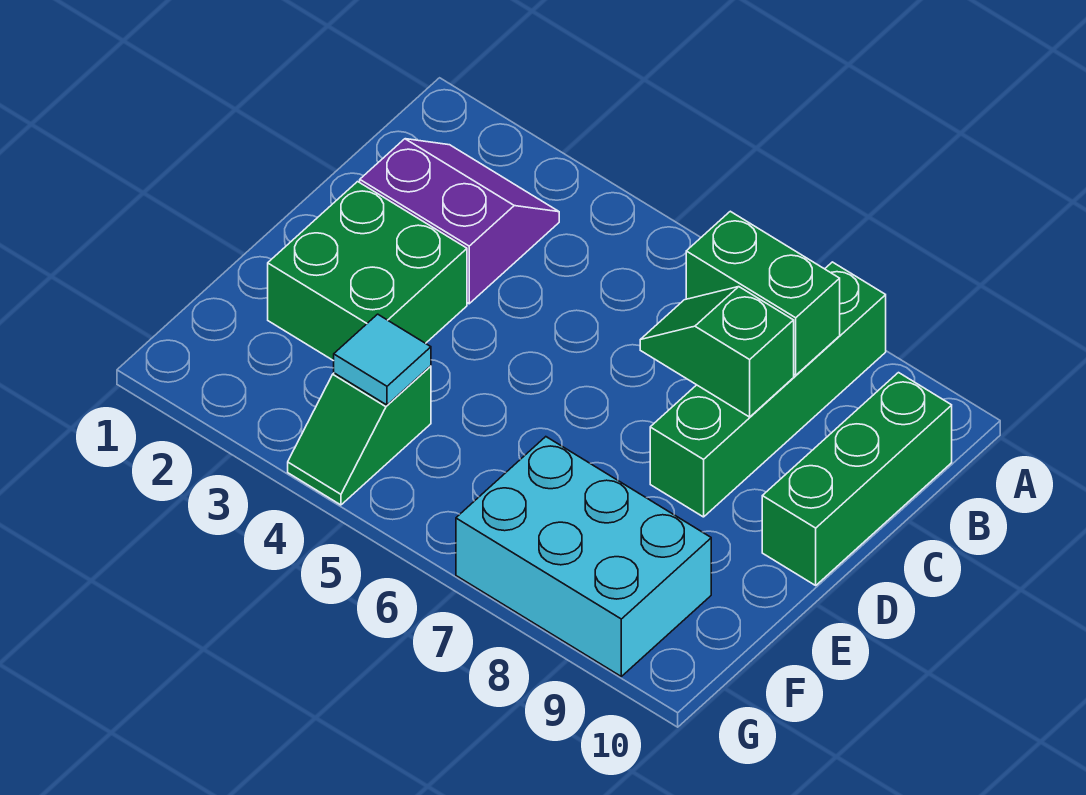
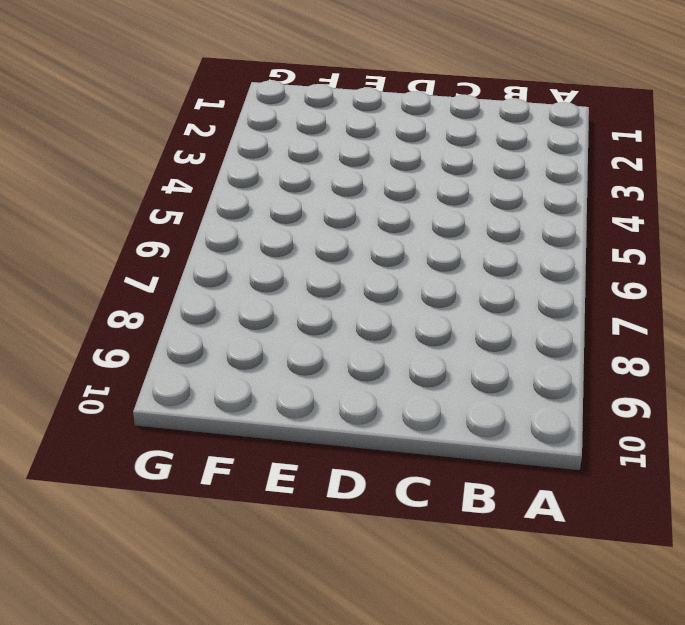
none -> green brick A8:D8 level 1
none -> purple slope B2:C3 level 1 top C

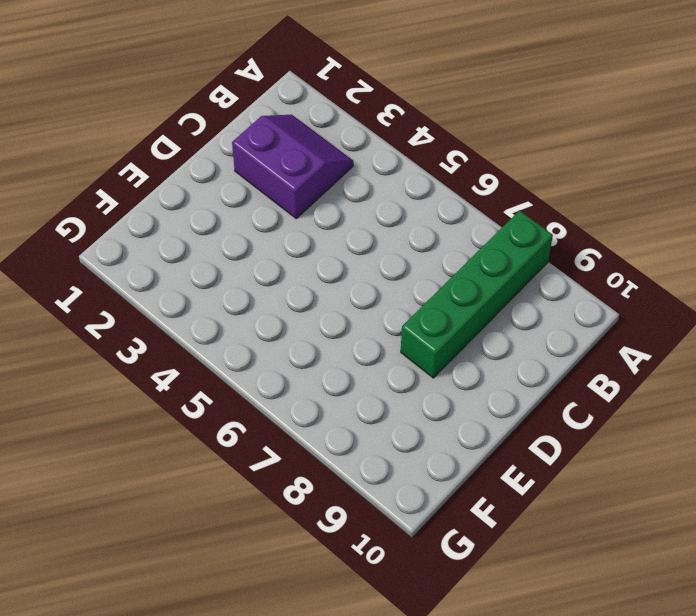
none -> green brick B10:D10 level 1
none -> green brick D2:E3 level 1

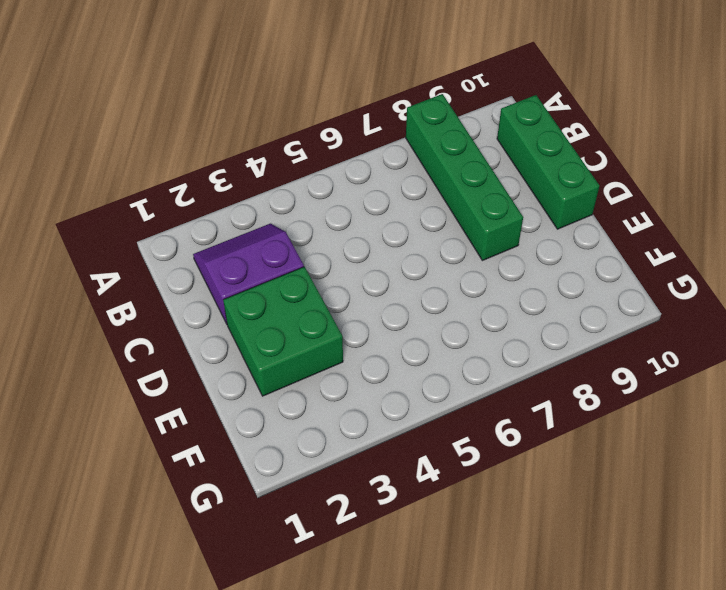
none -> green slope F4:G4 level 1 top F
none -> cyan brick F7:G9 level 1

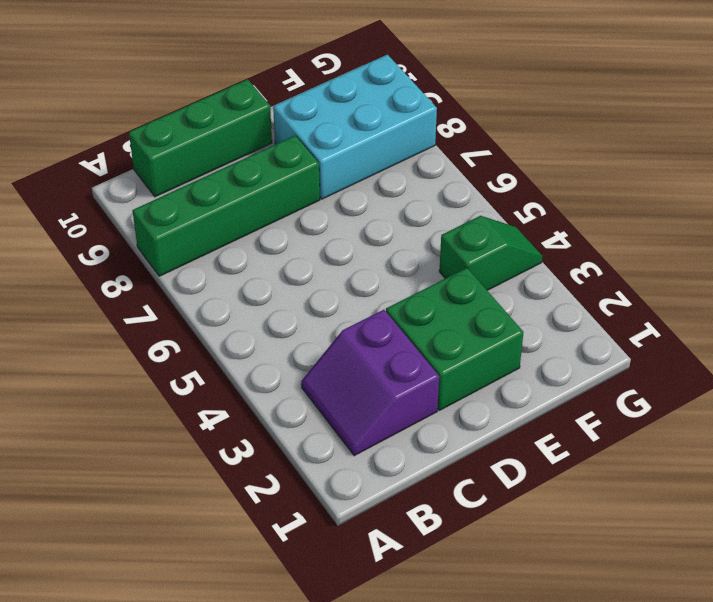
cyan brick E8:G9 level 1 -> cyan brick F7:G9 level 1
none -> green brick B7:B8 level 2
none -> green slope C7:C8 level 2 top 8

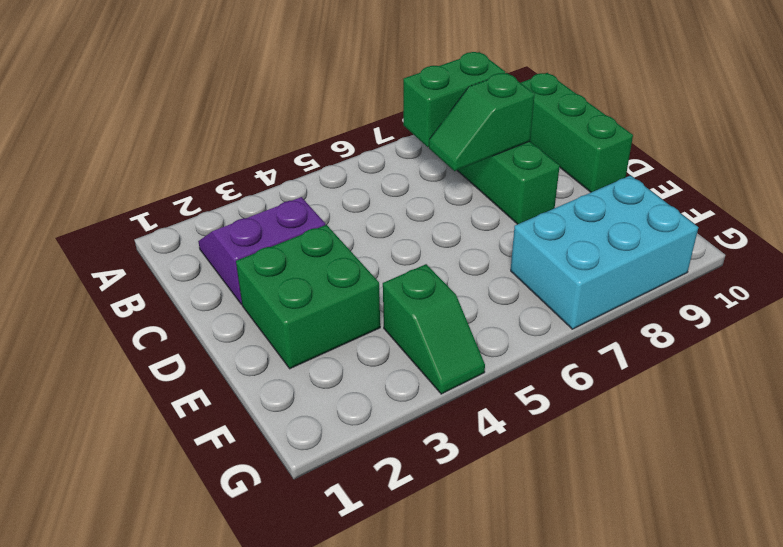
none -> cyan tile F4 level 2

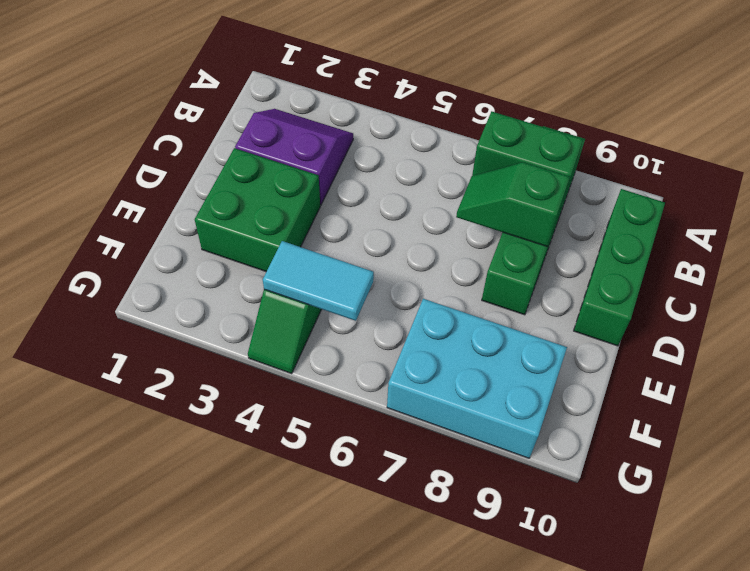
cyan tile F4:F5 level 2 -> cyan tile F4 level 2

